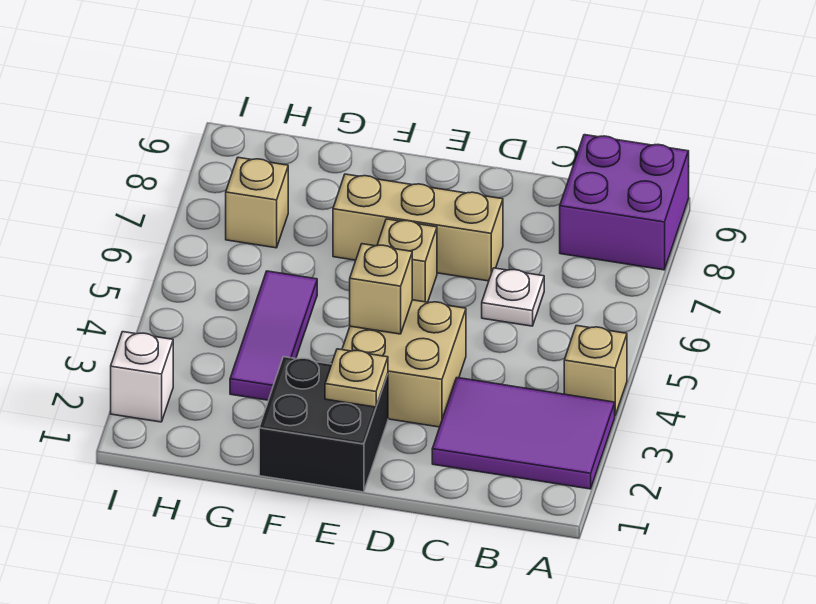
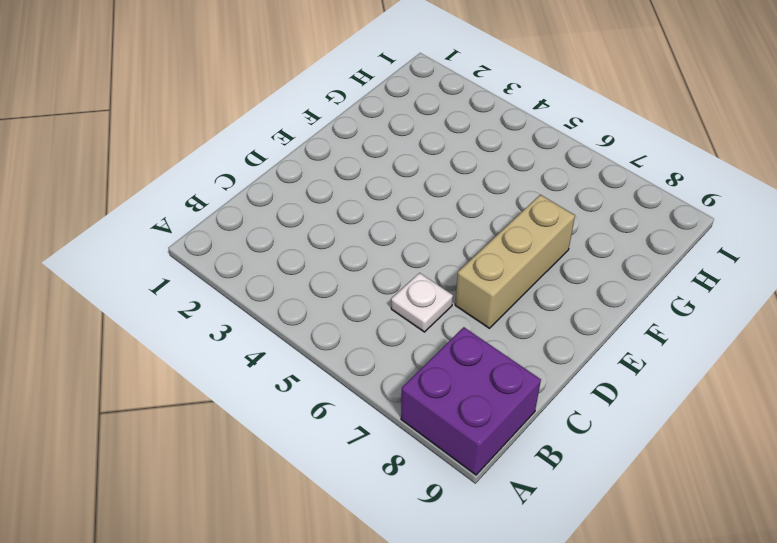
none -> purple tile A2:C3 level 1
none -> tan brick A4 level 1
none -> tan brick D3:E4 level 1

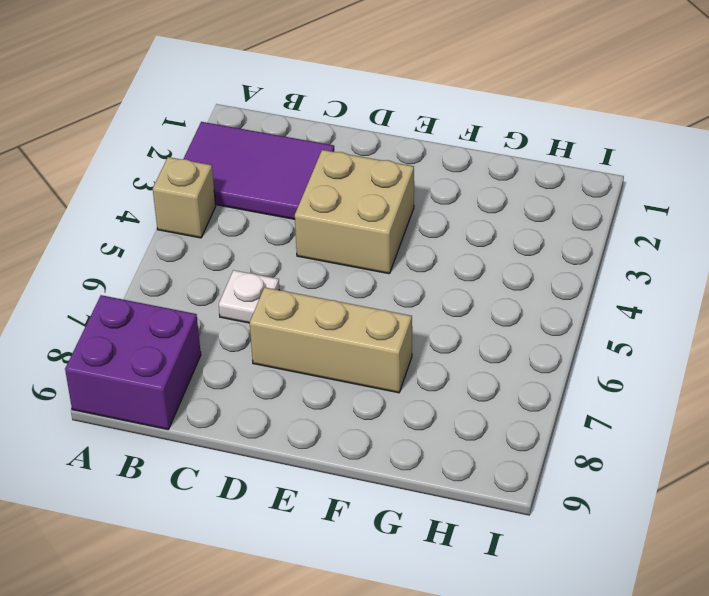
none -> black brick E1:F2 level 1
none -> tan brick E6 level 1
none -> purple tile G3:G5 level 1

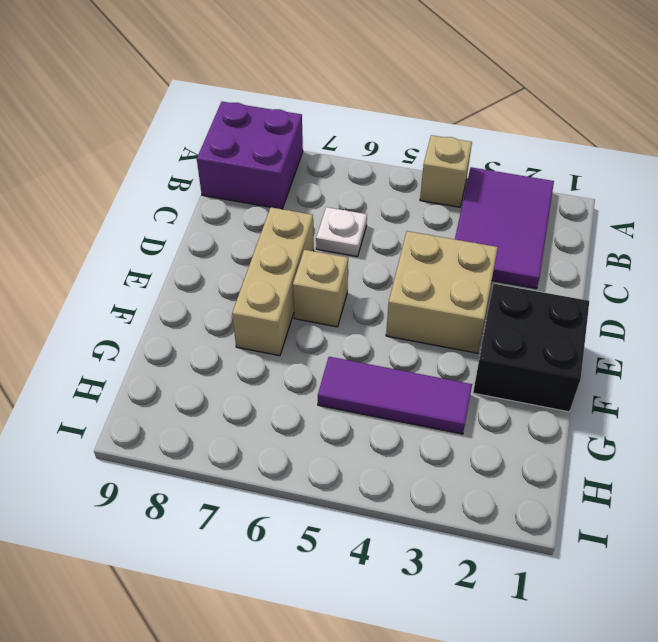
none -> tan brick H7 level 1
none -> white brick I2 level 1
none -> tan plate E2 level 2

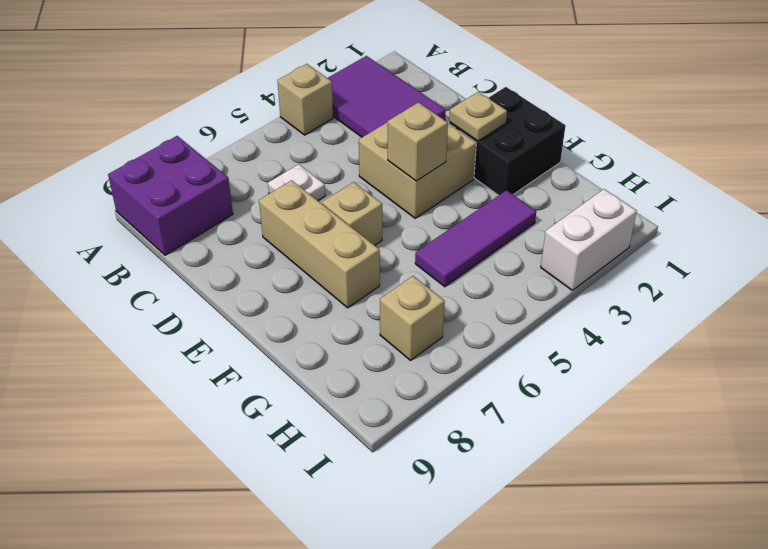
white brick I2:I3 level 1 -> white brick I2 level 1

